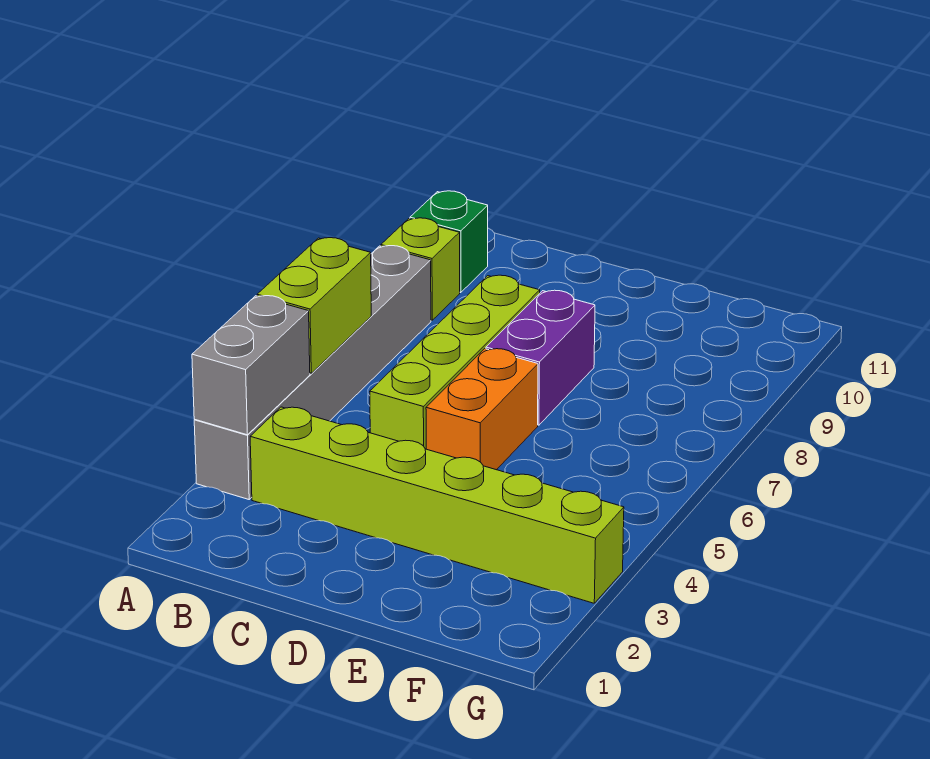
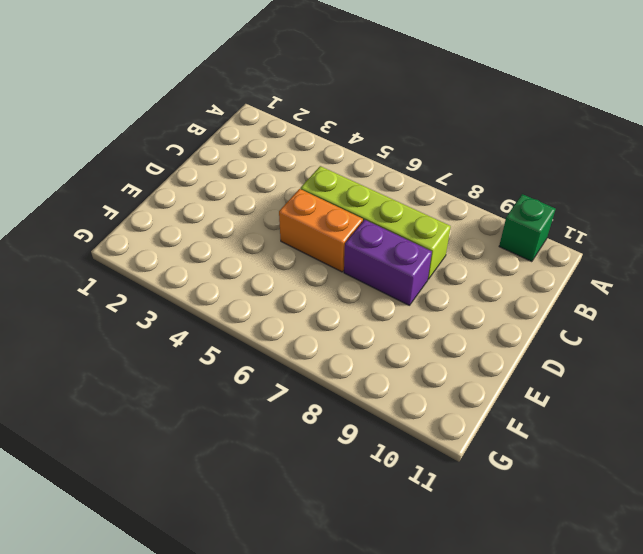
none -> grey brick A3:A8 level 1
none -> lime brick A9 level 1

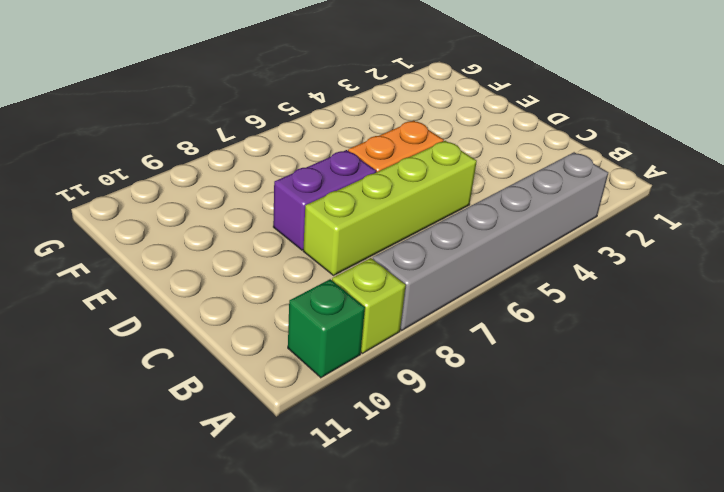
none -> lime brick B3:G3 level 1
none -> grey brick A3:A4 level 2

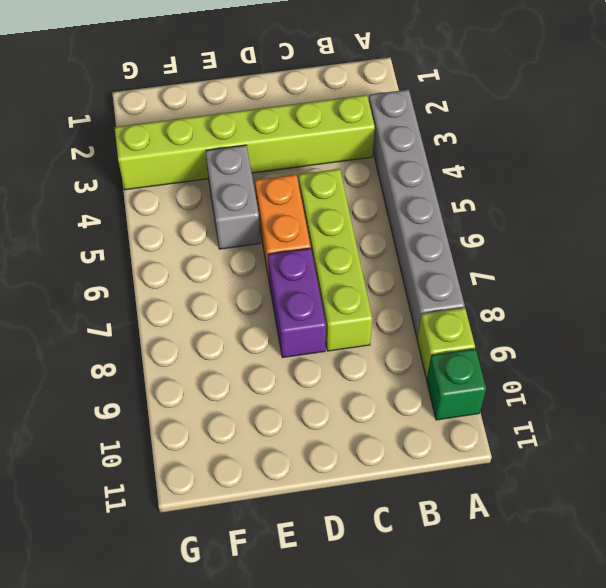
grey brick E4:E5 level 1 -> grey brick A3:A4 level 2
none -> lime brick A5:A6 level 2

